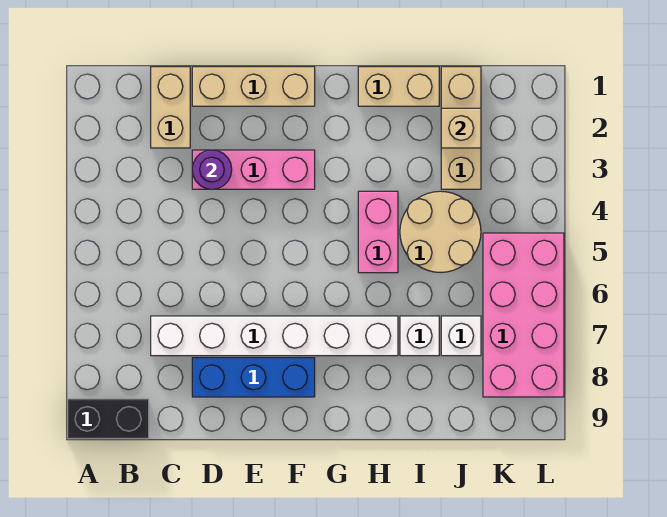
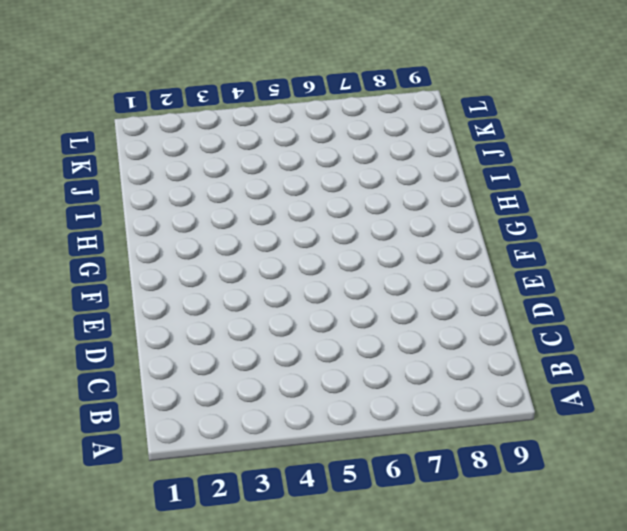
none -> black brick A9:B9 level 1
none -> tan brick C1:C2 level 1
none -> white brick C7:H7 level 1

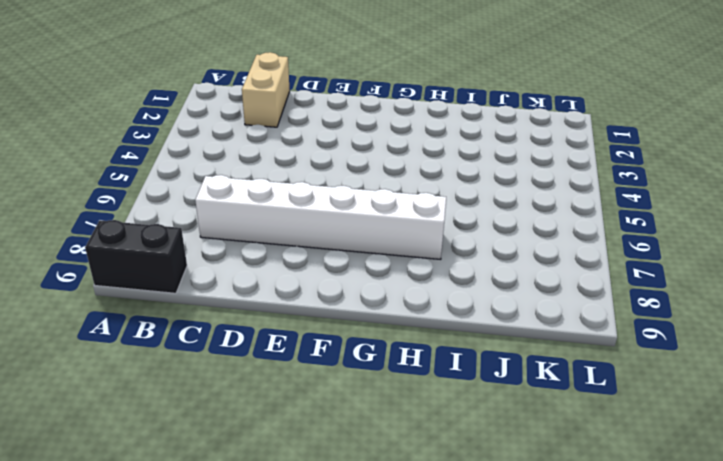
none -> tan brick D1:F1 level 1
none -> pink brick D3:F3 level 1
none -> blue brick D8:F8 level 1

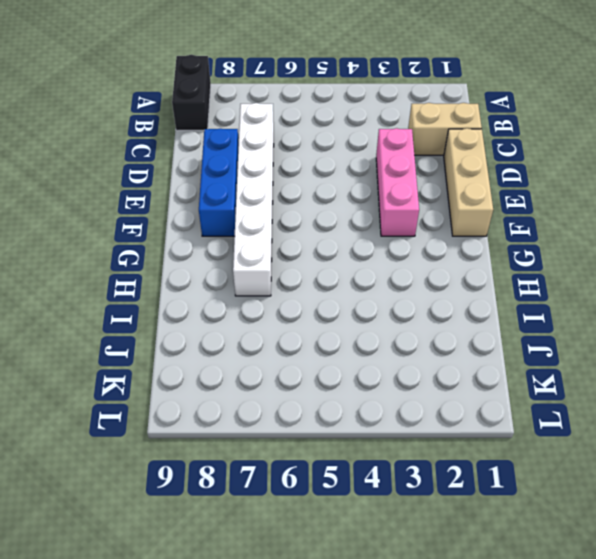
none -> tan brick H1:I1 level 1
none -> pink brick H4:H5 level 1
none -> tan round brick I4:J5 level 1

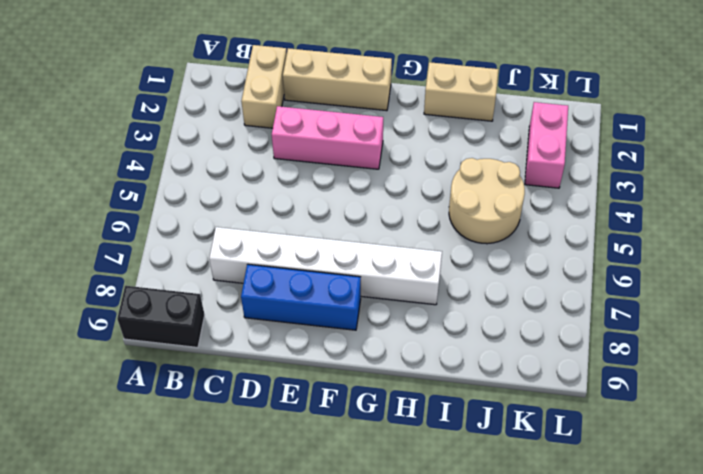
pink brick K2:K3 level 1 -> pink brick H4:H5 level 1
none -> white brick I7 level 1
none -> tan brick J1:J3 level 1
none -> white brick J7 level 1

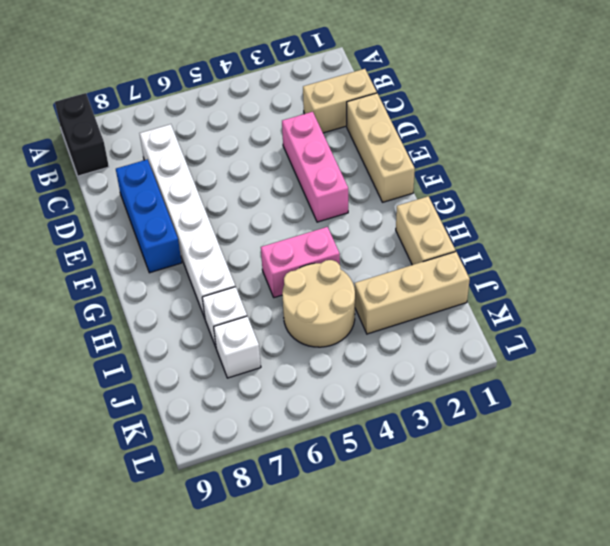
none -> pink brick K5:L8 level 1
none -> purple round brick D3 level 2
none -> tan brick J2 level 2

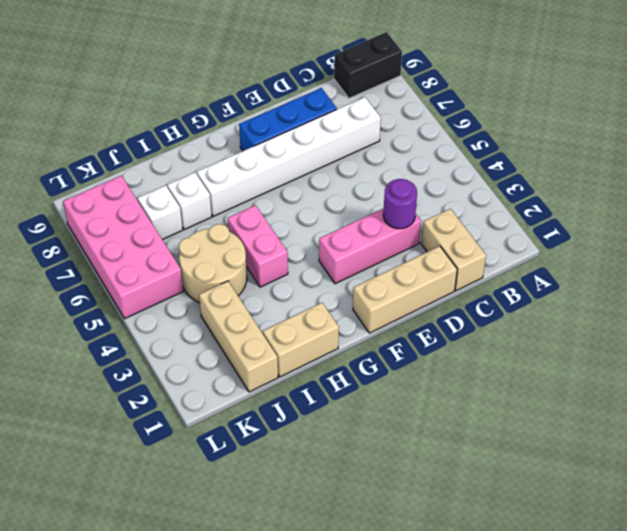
none -> tan brick J2 level 2

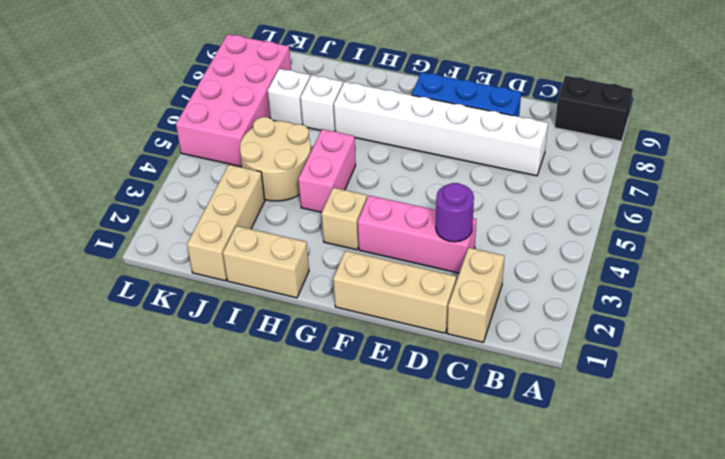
tan brick G3 level 1 -> tan brick J2 level 2

